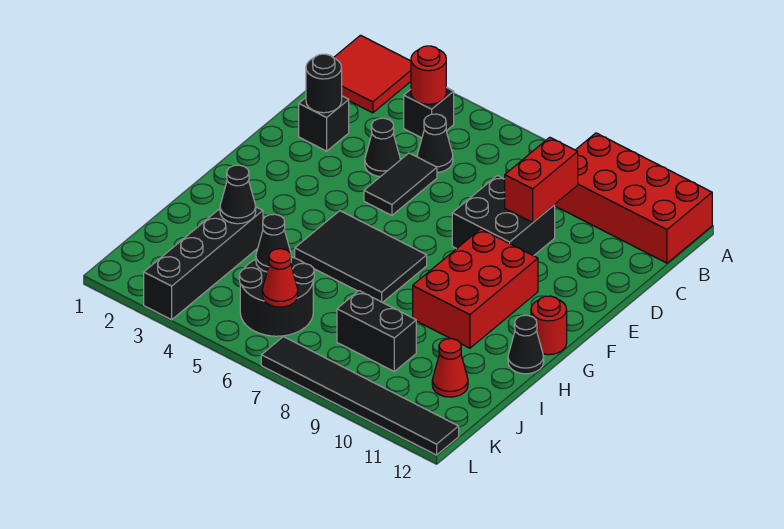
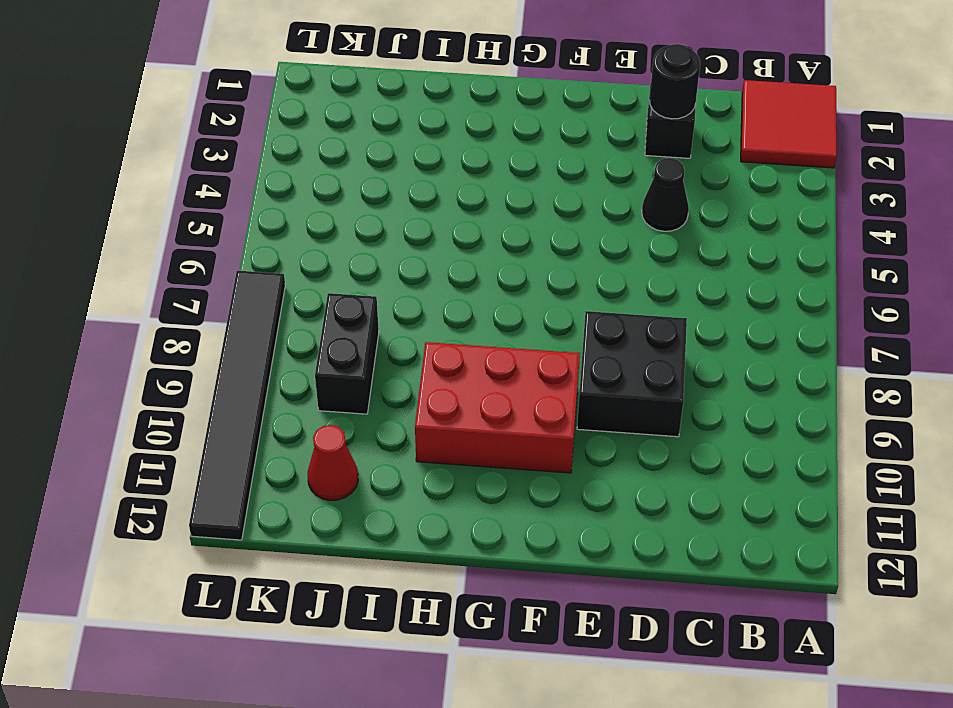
none -> red brick A9:B12 level 1
none -> black brick B4 level 1
none -> black cone C5 level 1

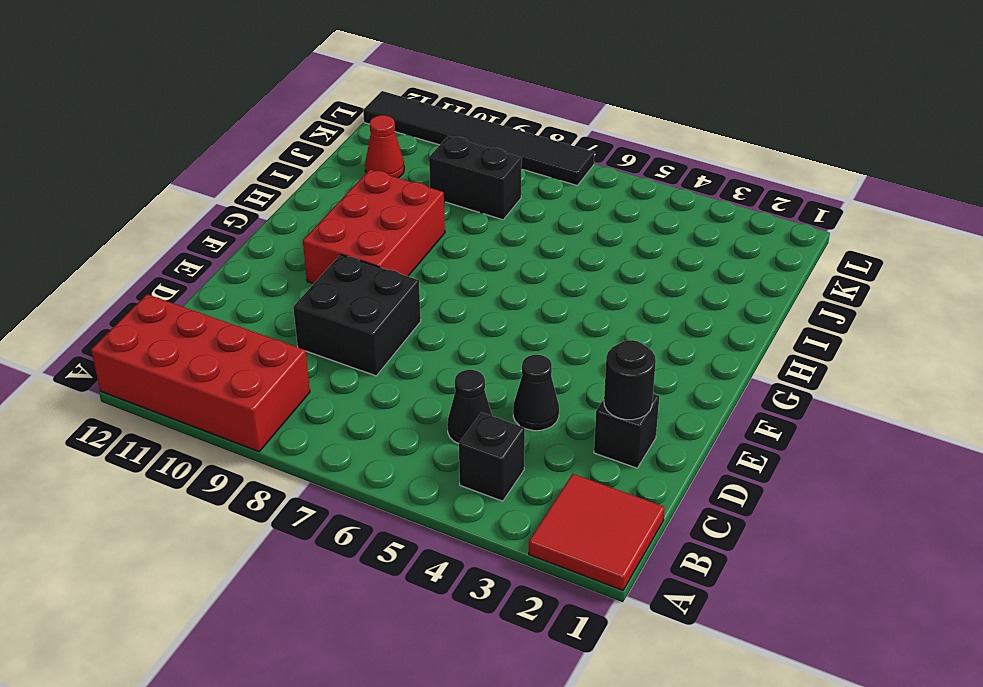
none -> black tile D5:E5 level 1
none -> black tile G5:H7 level 1
none -> red round brick G12 level 1

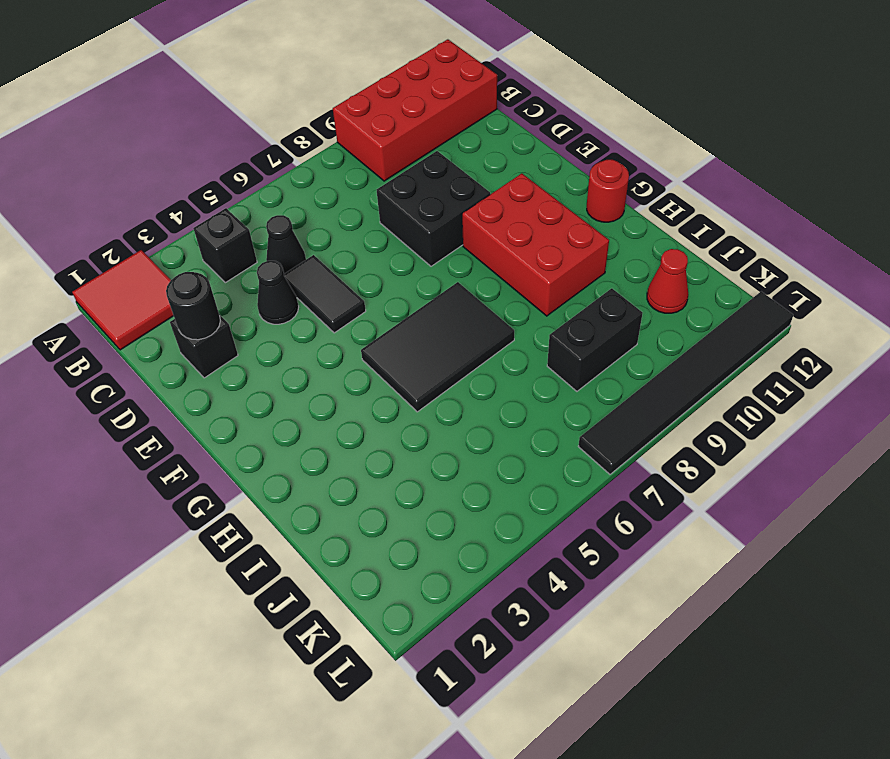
none -> black cone H12 level 1
none -> black brick I3:L3 level 1
none -> black round brick J5:K6 level 1

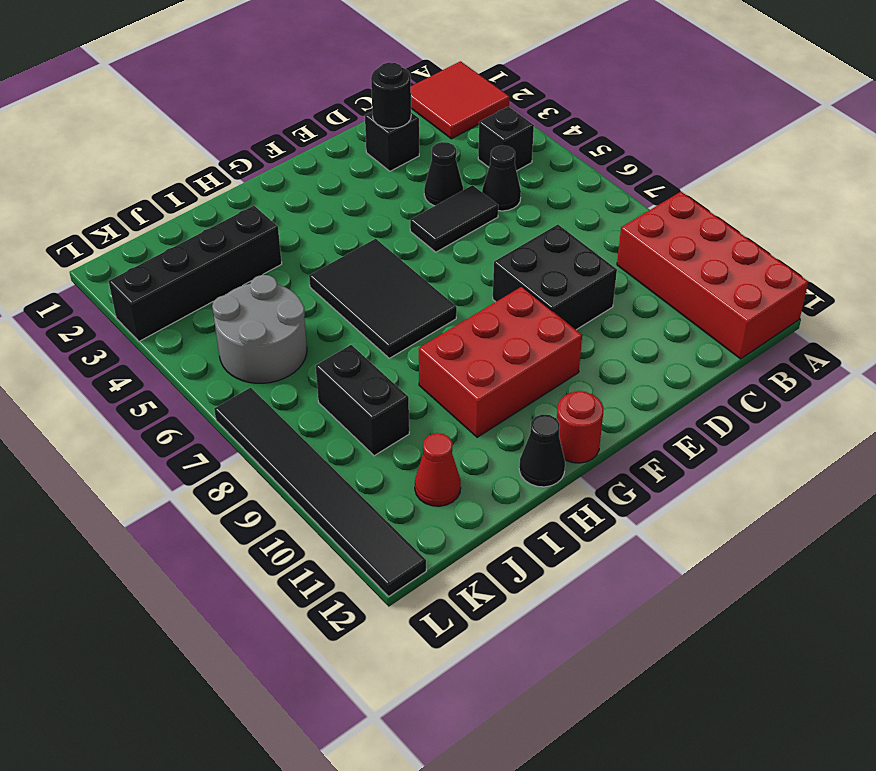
grey round brick J5:K6 level 1 -> black round brick J5:K6 level 1
none -> red round brick B4 level 2
none -> red brick C9:D9 level 2
none -> black cone I3 level 2

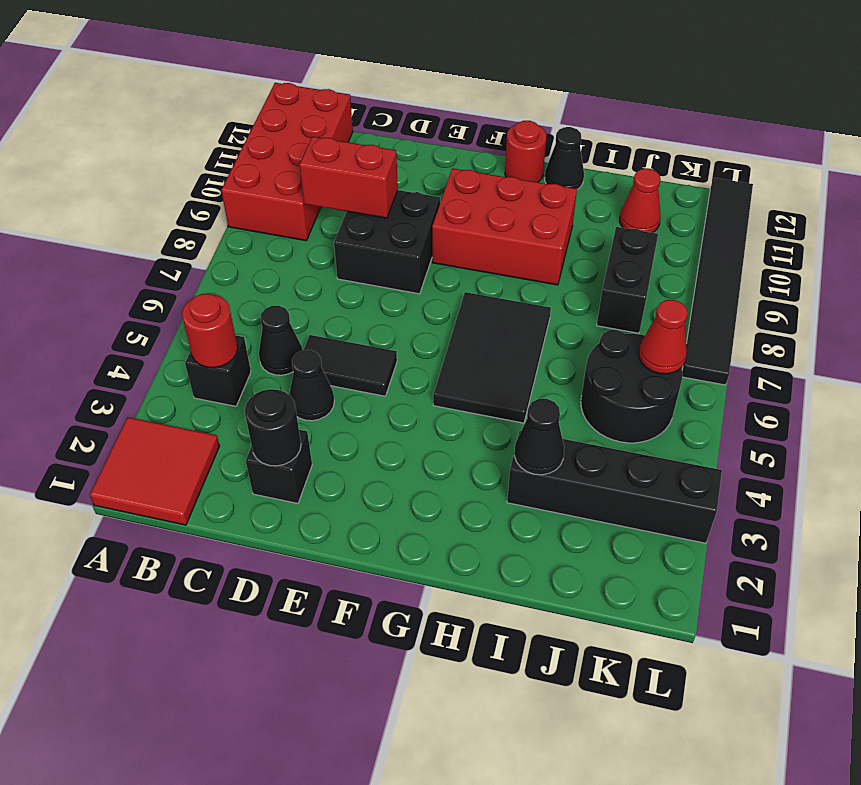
none -> black cone J5 level 2

